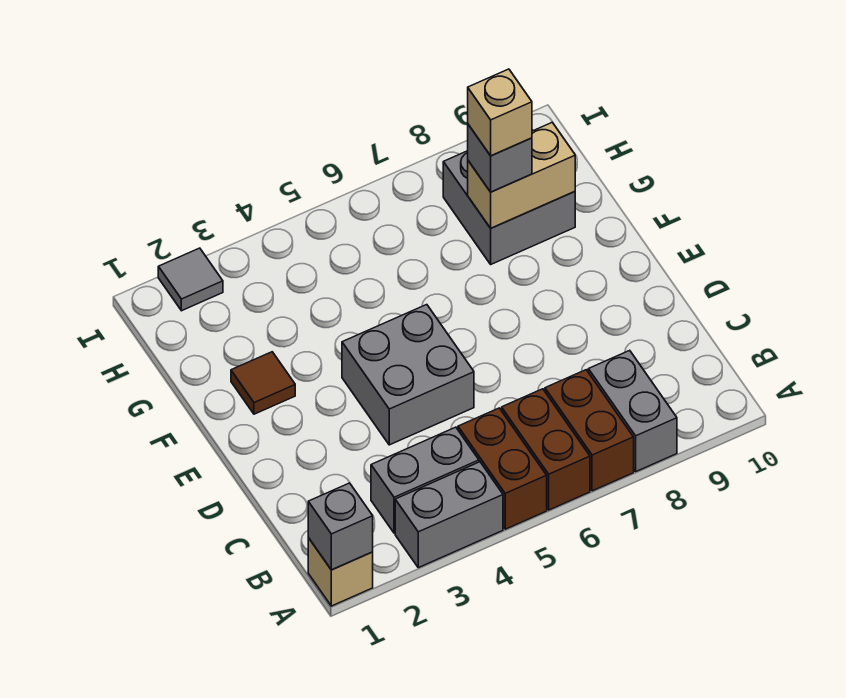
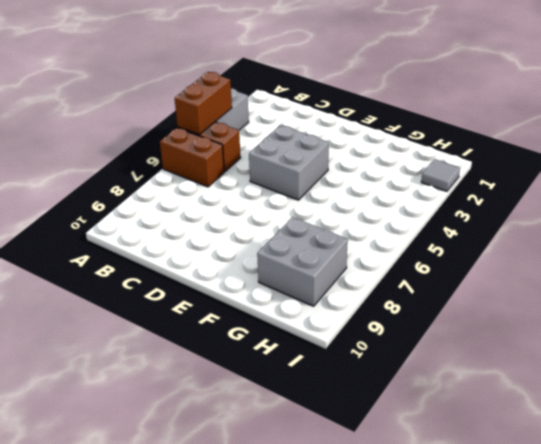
brown brick A4:A5 level 2 -> brown brick A7:B7 level 1
none -> tan brick A1 level 1
none -> grey brick A8:B8 level 1
none -> grey brick B3:B4 level 1

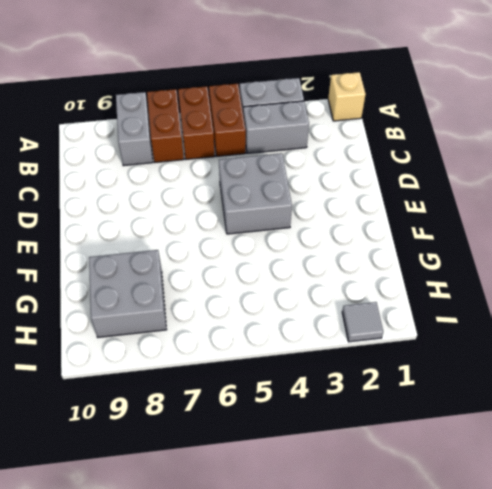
none -> brown tile F2 level 1
none -> grey brick A1 level 2
none -> tan brick G8:G9 level 2

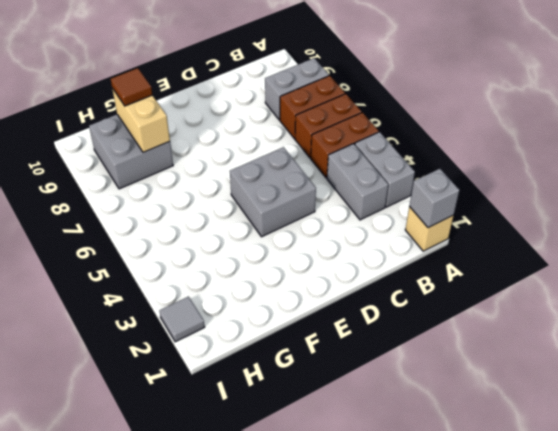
brown tile G9 level 3 -> brown tile F2 level 1
none -> grey brick G8 level 3
none -> tan brick G8 level 4

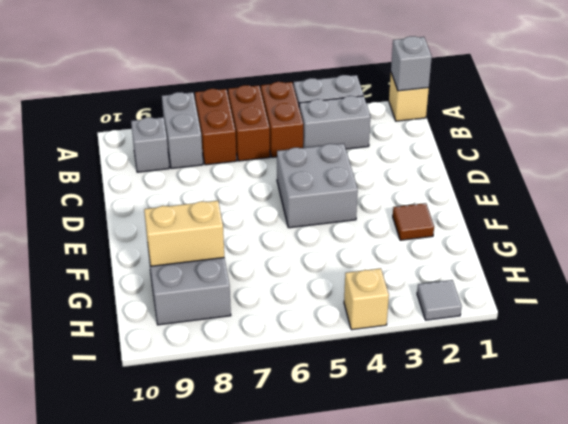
grey brick B9 level 1 -> grey brick G8 level 3
tan brick I4 level 1 -> tan brick G8 level 4

